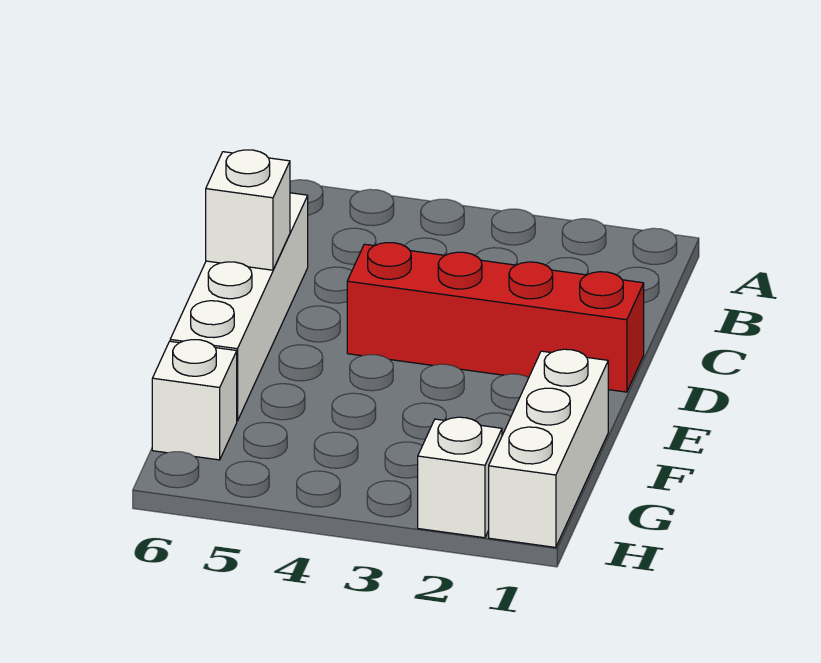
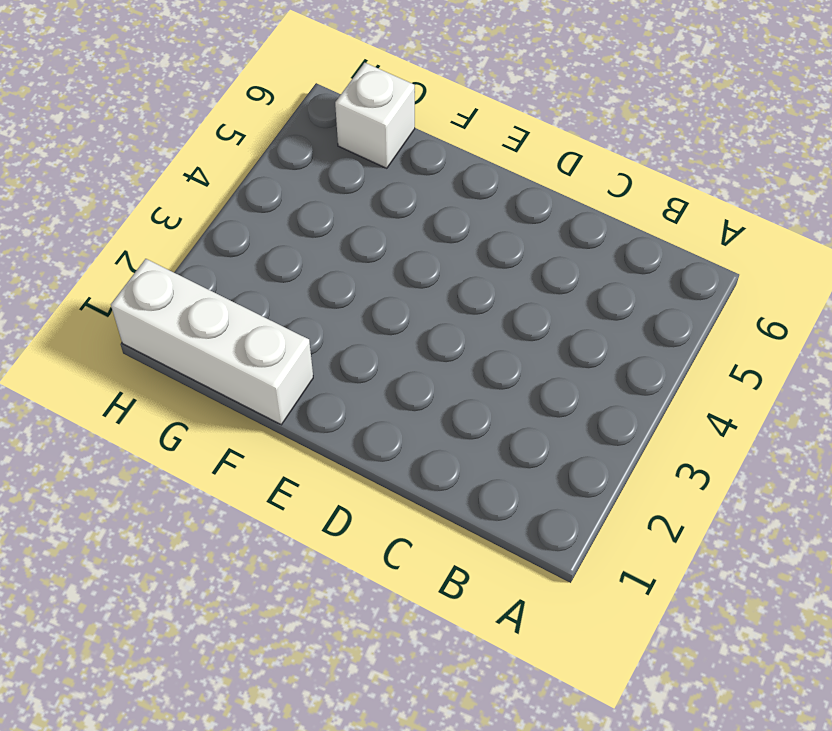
none -> white brick C6:F6 level 1
none -> red brick D1:D4 level 1

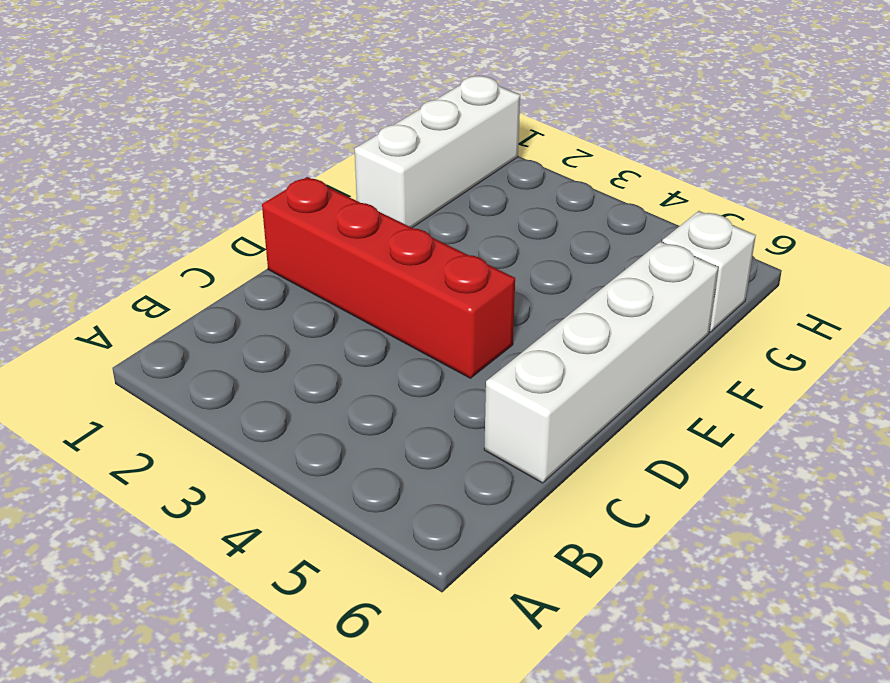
none -> white brick H2 level 1
none -> white brick D6 level 2

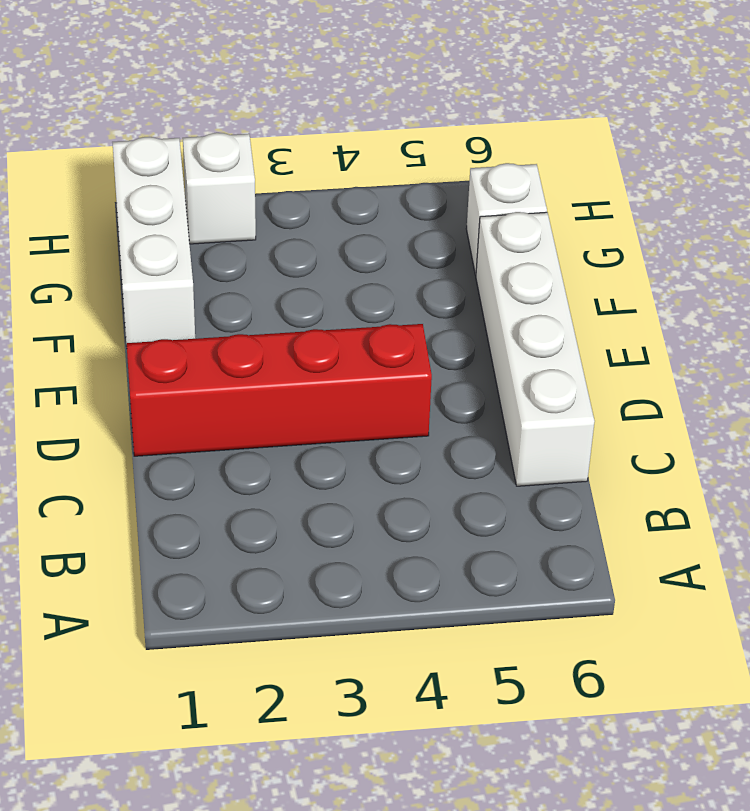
none -> white brick D6 level 2

